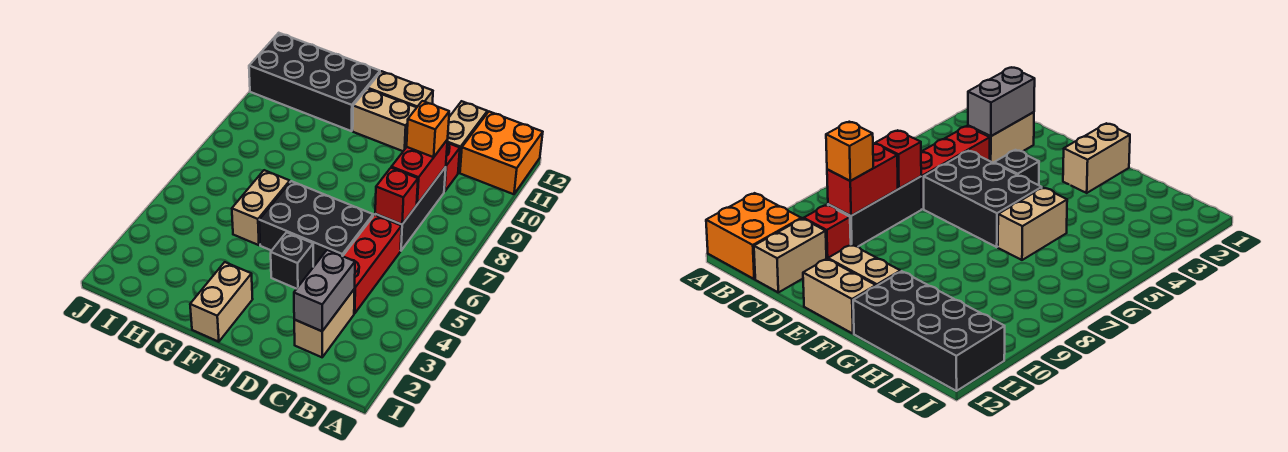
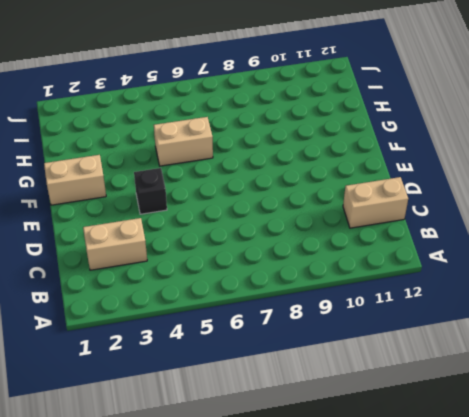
none -> orange brick A11:B12 level 1
none -> red brick C4:C6 level 1
none -> black brick C7:C9 level 1

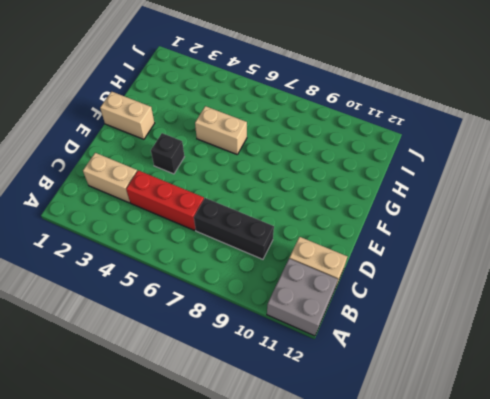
grey brick A11:B12 level 1 -> orange brick A11:B12 level 1
none -> red brick C10 level 1
none -> black brick D5:F6 level 1
none -> tan brick E11:F11 level 1

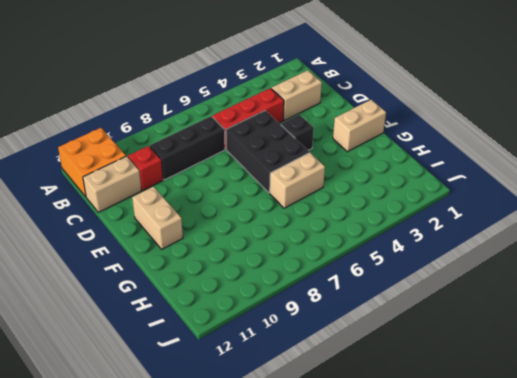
none -> tan brick E12:F12 level 1
none -> black brick G11:J12 level 1
none -> grey brick C2:C3 level 2

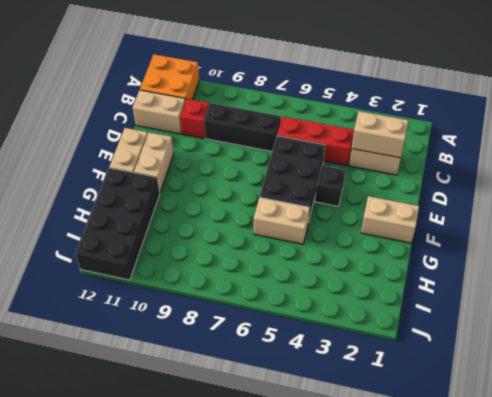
tan brick C2:C3 level 2 -> grey brick C2:C3 level 2
none -> red brick C7 level 2
none -> red brick C8:C9 level 2
none -> orange brick C9 level 3

